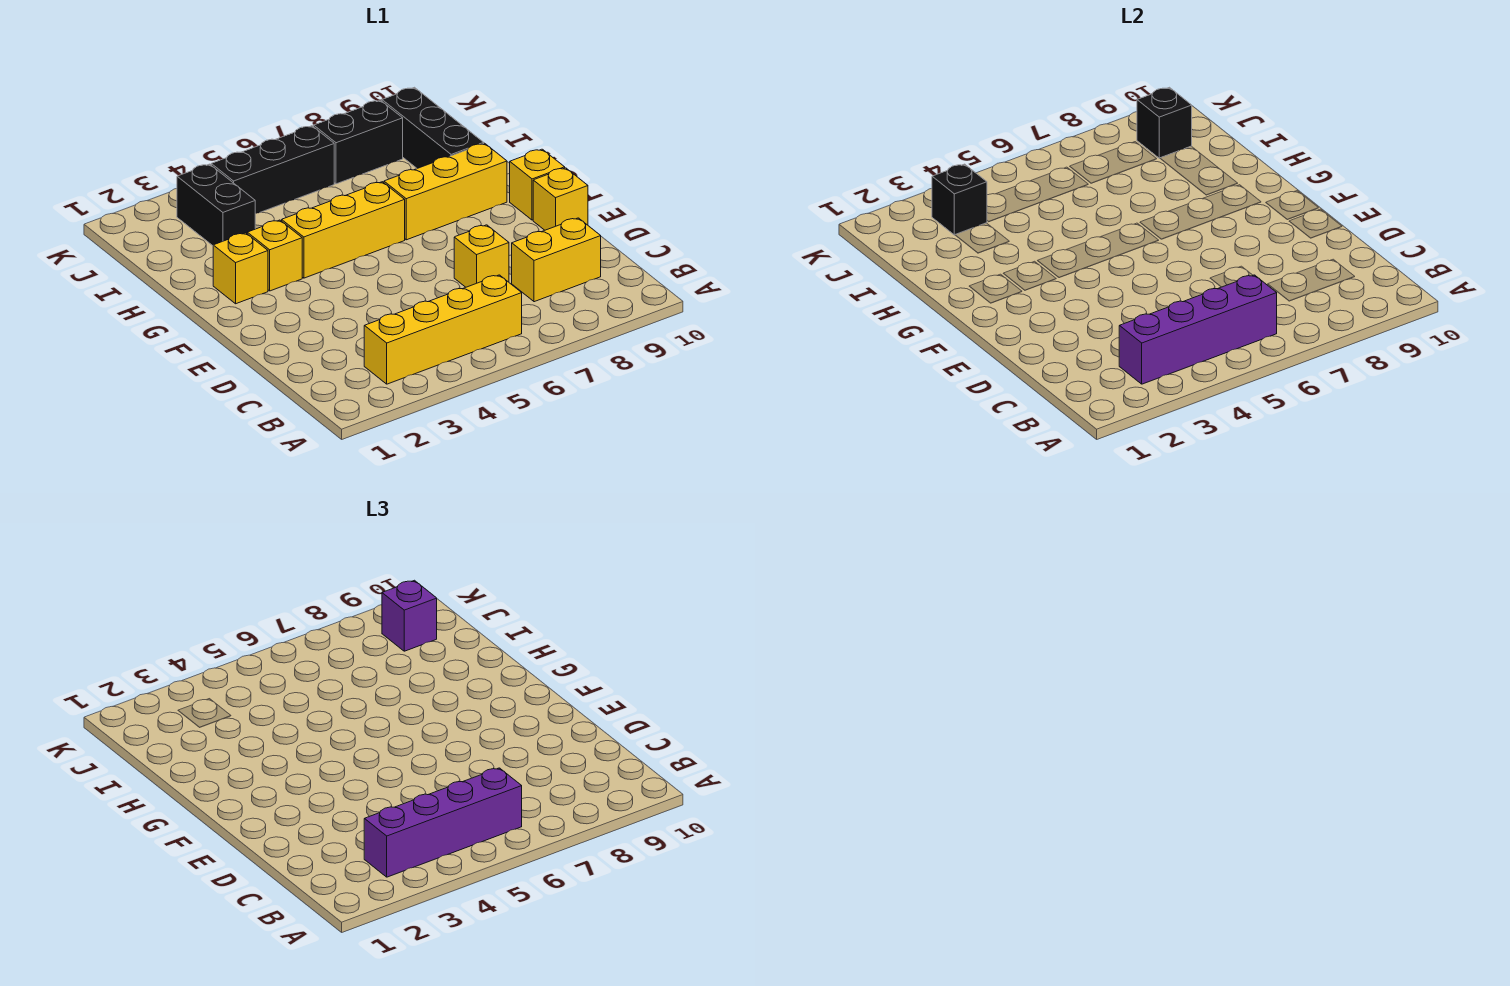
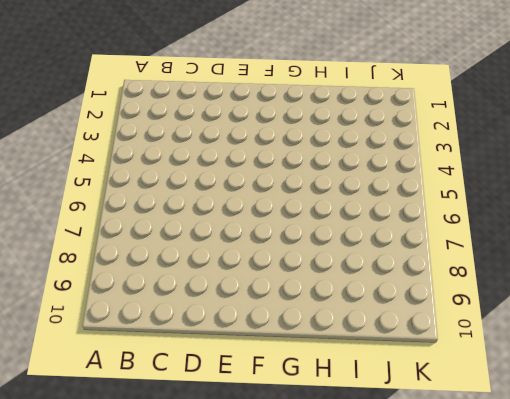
none -> yellow brick B3:B6 level 1
none -> yellow brick C8:C9 level 1
none -> yellow brick D7 level 1

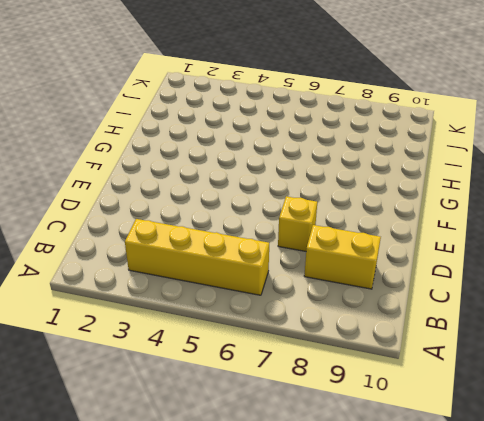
none -> yellow brick E10 level 1
none -> yellow brick F10 level 1
none -> yellow brick G2 level 1

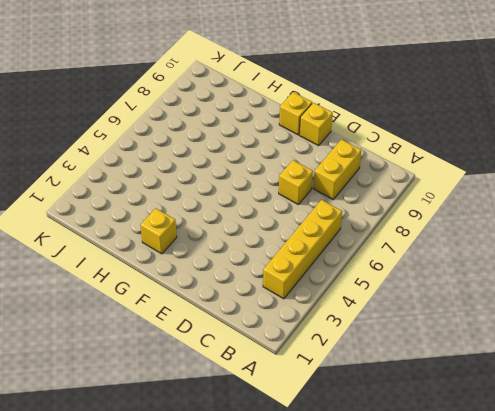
none -> yellow brick G3 level 1
none -> yellow brick G4:G6 level 1
none -> yellow brick G7:G9 level 1

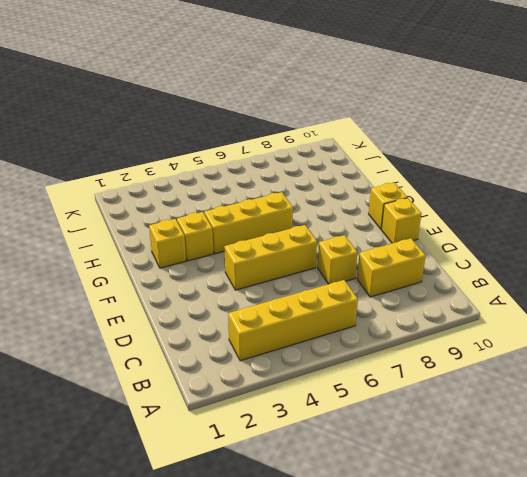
yellow brick E4:E6 level 1 -> yellow brick G7:G9 level 1
none -> black brick H9:J9 level 1
none -> black brick I3:J3 level 1
none -> black brick J4:J6 level 1

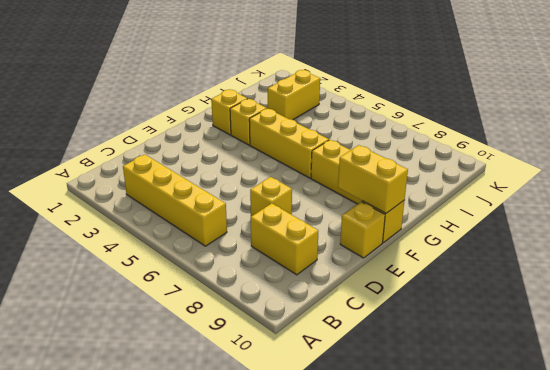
yellow brick F9:F10 level 2 -> none
yellow brick I3:J3 level 1 -> black brick I3:J3 level 1
none -> black brick H9:J9 level 1
none -> black brick J4:J6 level 1
none -> black brick J7:J8 level 1

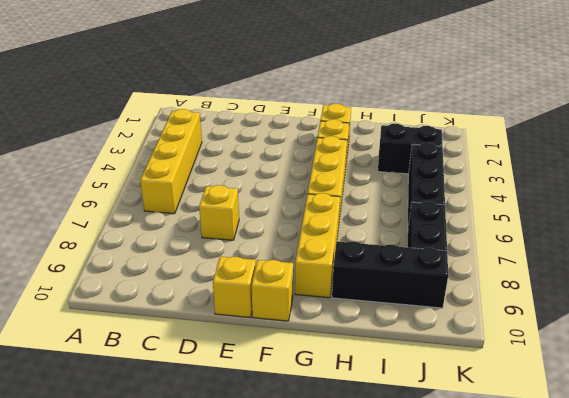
none -> yellow brick C8:C9 level 1
none -> purple brick B3:B6 level 2
none -> black brick J3 level 2

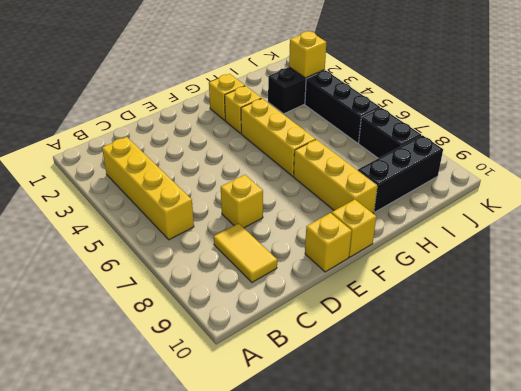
yellow tile C8:C9 level 1 -> yellow brick C8:C9 level 1
yellow brick J3 level 2 -> black brick J3 level 2
none -> purple brick B3:B6 level 2
none -> black brick J9 level 2
none -> purple brick B3:B6 level 3

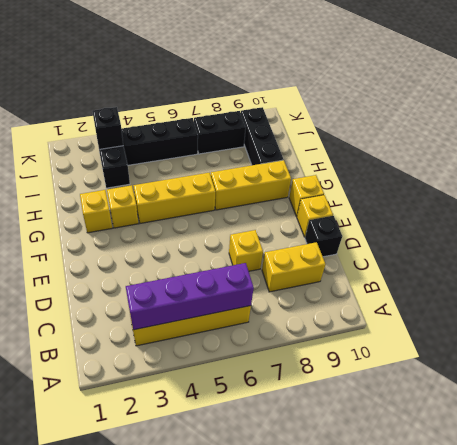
black brick D10 level 1 -> black brick J9 level 2
none -> purple brick B3:B6 level 3
none -> purple brick J9 level 3

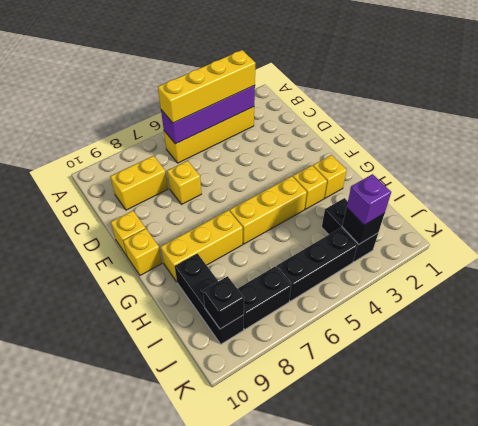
yellow brick B3:B6 level 3 -> purple brick B3:B6 level 3
purple brick J3 level 3 -> purple brick J9 level 3

